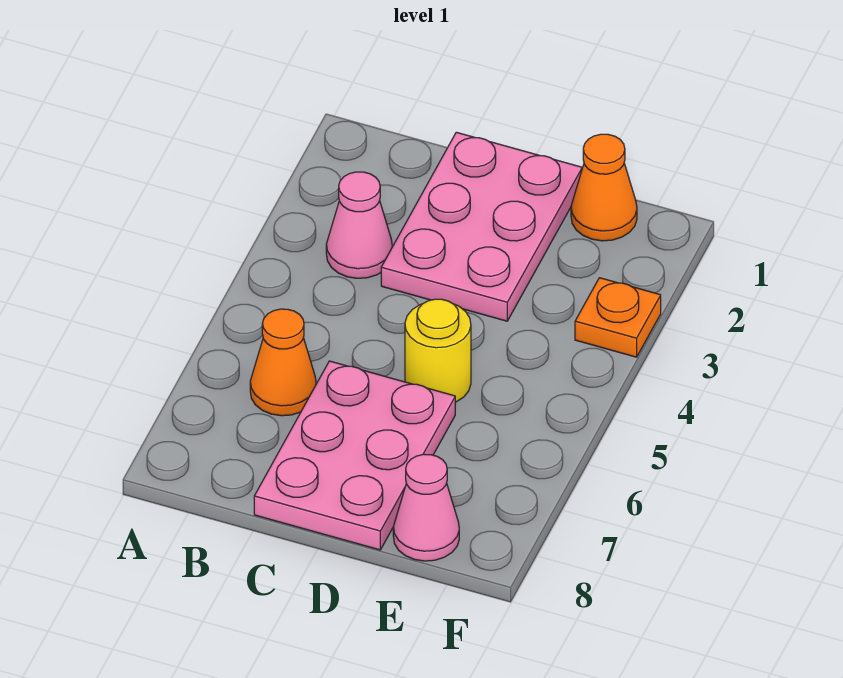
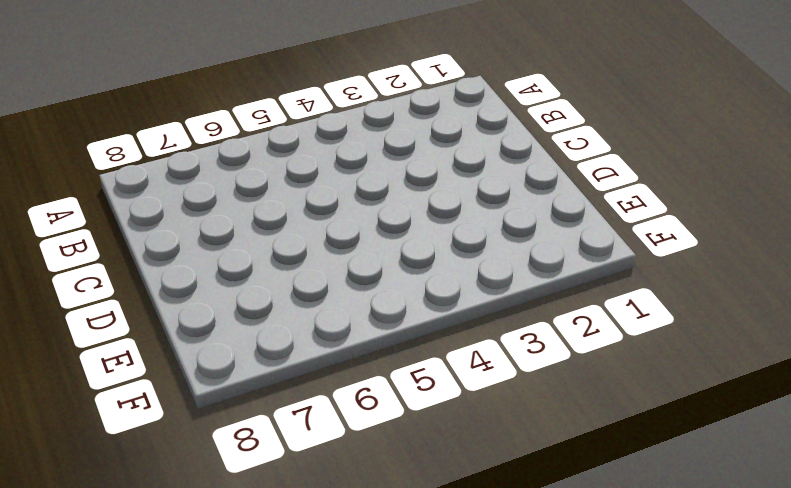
none -> pink cone B3 level 1
none -> orange cone B6 level 1

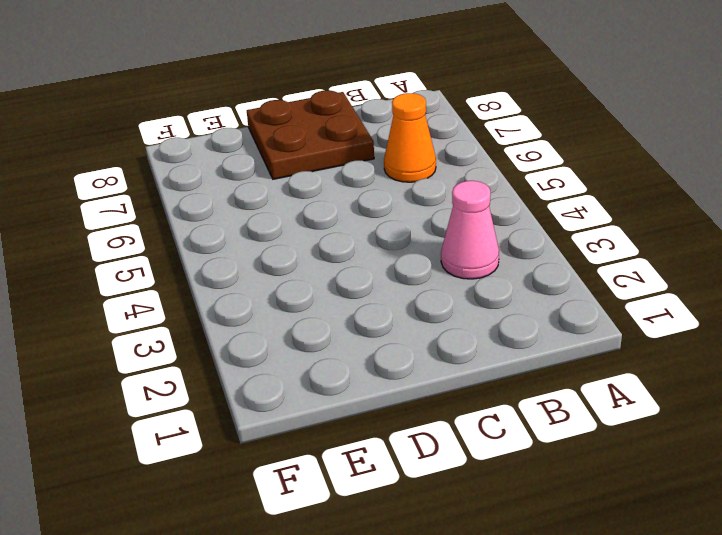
brown plate C7:D8 level 1 -> pink plate C6:D8 level 1
none -> pink plate C1:D3 level 1
none -> yellow round brick D5 level 1

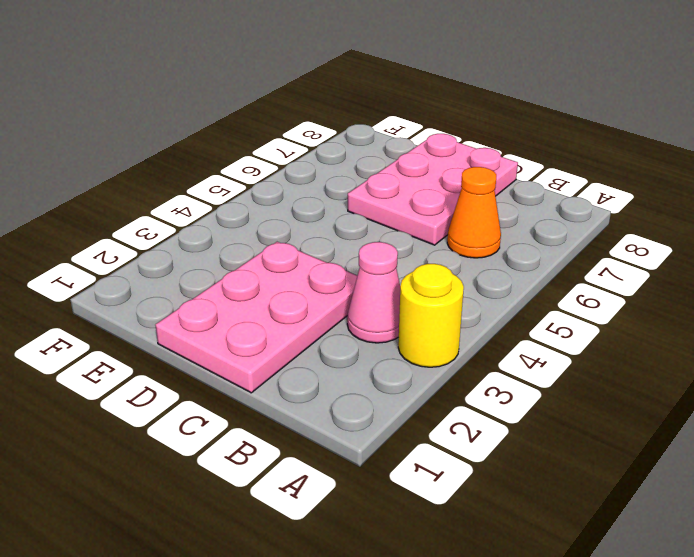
yellow round brick A3 level 1 -> yellow round brick D5 level 1
none -> orange cone E1 level 1
none -> pink cone E8 level 1

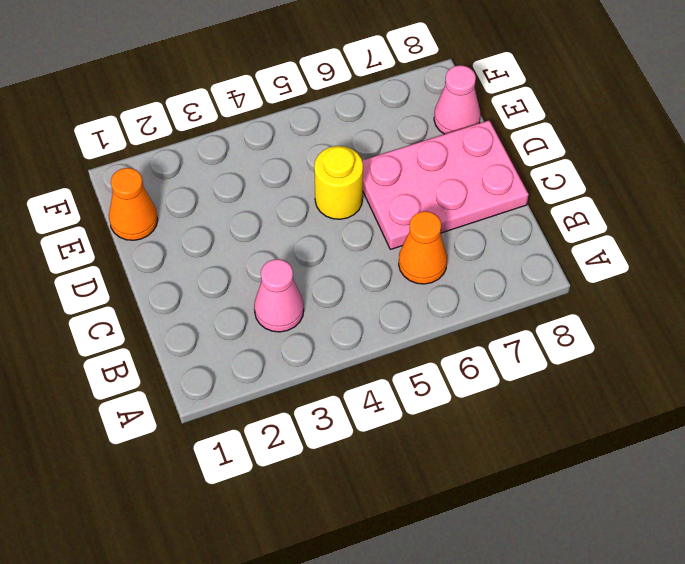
none -> pink plate C1:D3 level 1
none -> orange plate F3 level 1

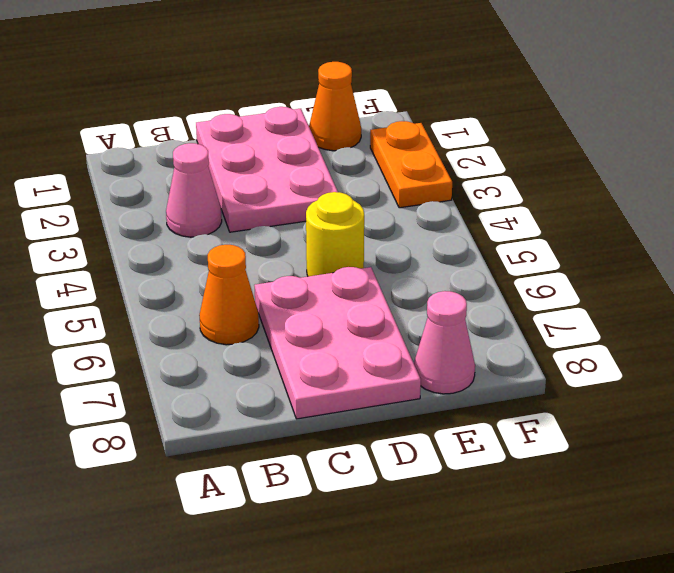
orange plate F2:F3 level 1 -> orange plate F3 level 1

